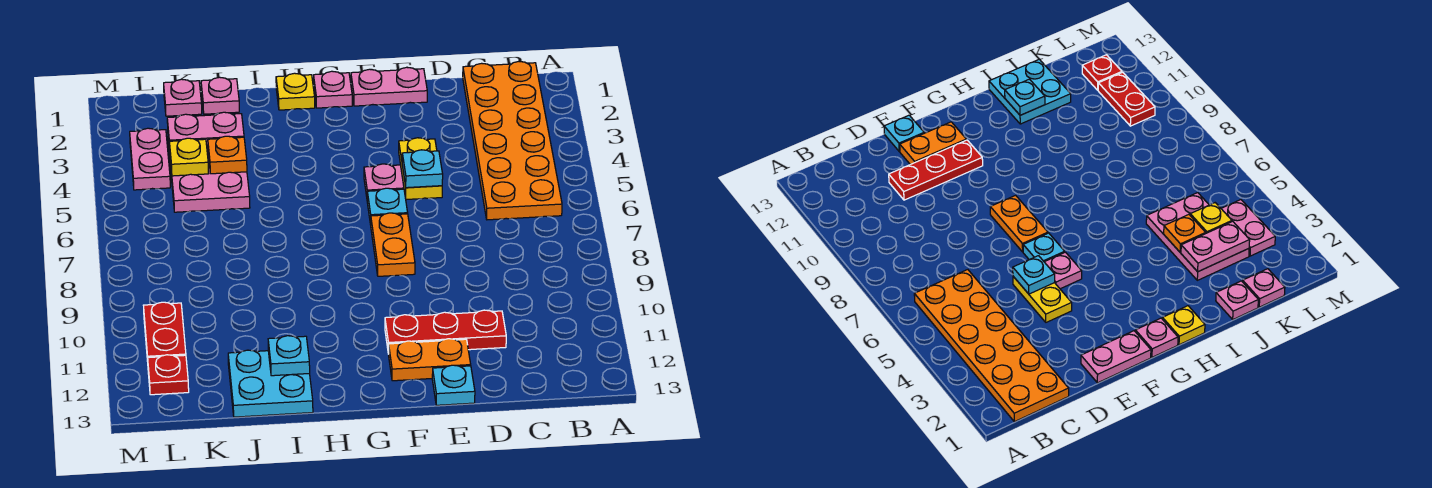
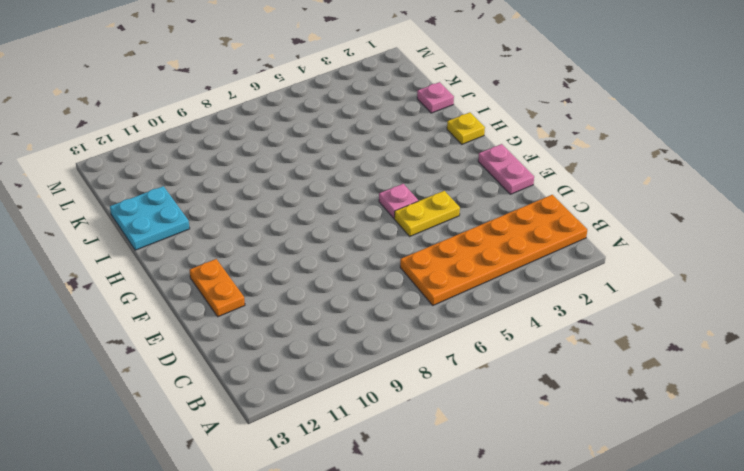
none -> red plate D11:F11 level 1
none -> cyan plate E13 level 1
none -> cyan plate F6 level 1

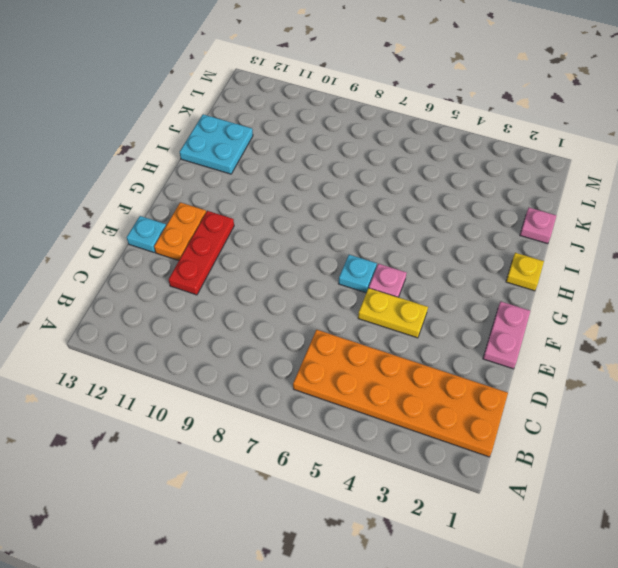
none -> orange plate F7:F8 level 1
none -> pink plate G1 level 1
none -> pink plate J3:K5 level 1

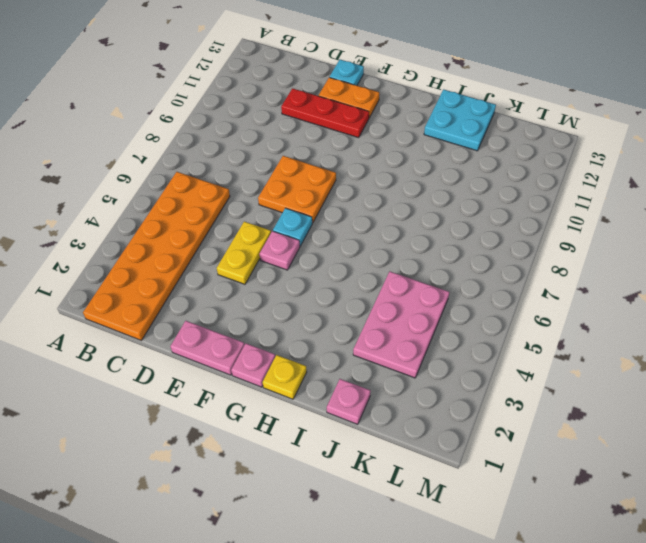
orange plate E7:F8 level 1 -> orange plate F7:F8 level 1
none -> pink plate K1 level 1
none -> pink plate L3:L4 level 1
none -> red plate L10:L11 level 1

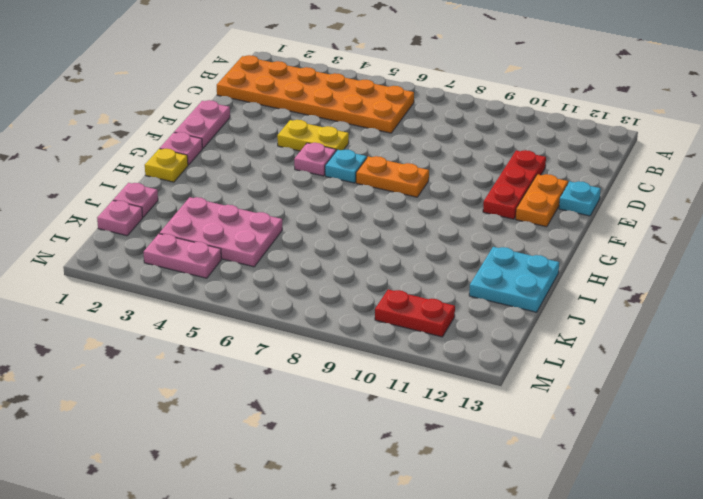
none -> red plate L12 level 1
none -> cyan plate E5 level 2
none -> cyan plate I12 level 2

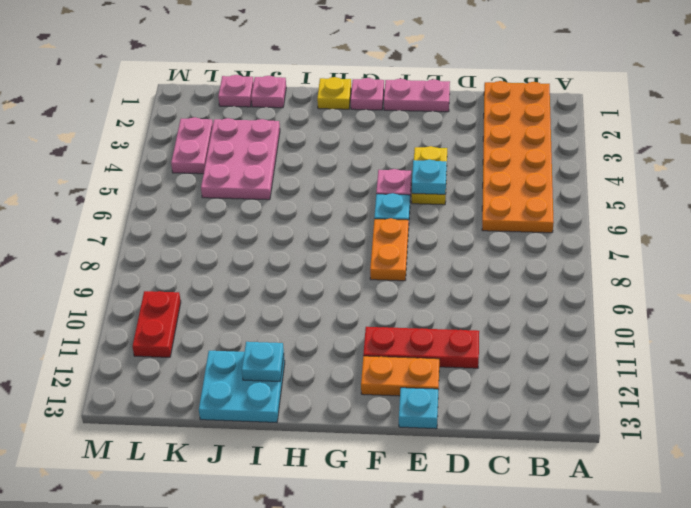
none -> red plate L12 level 1
none -> pink plate J3:K3 level 2
none -> orange plate J4 level 2

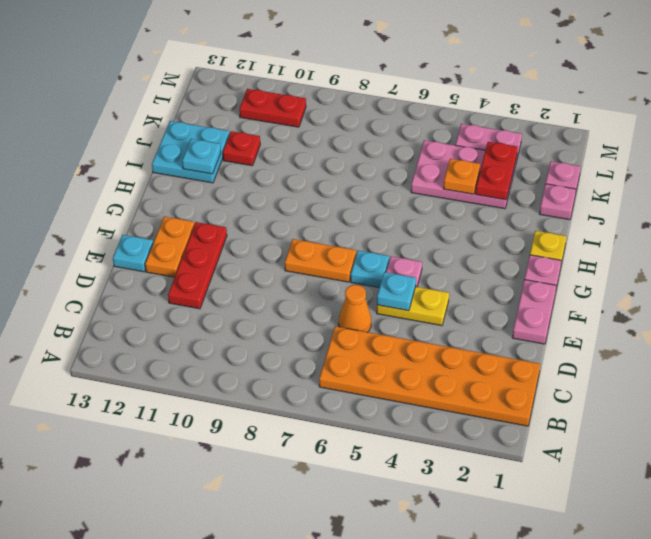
orange cone D6 level 1 -> none
red plate J3:K3 level 2 -> pink plate J3:K3 level 2
red plate J11 level 1 -> red plate L12 level 1
none -> yellow plate K4 level 2

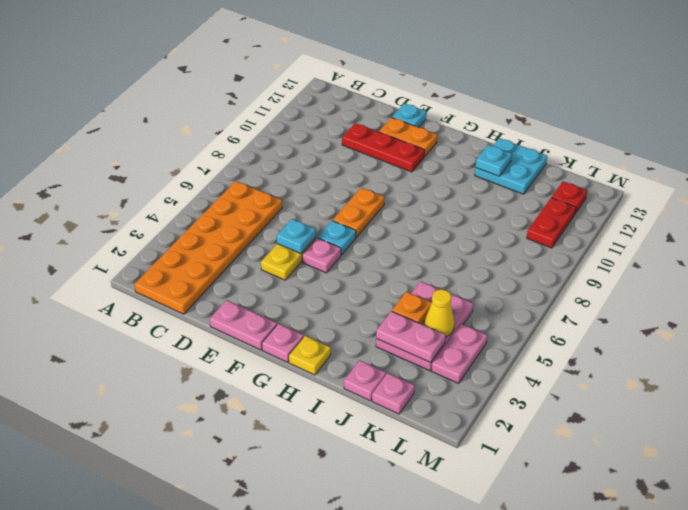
yellow cone K4 level 2 -> yellow plate K4 level 2

